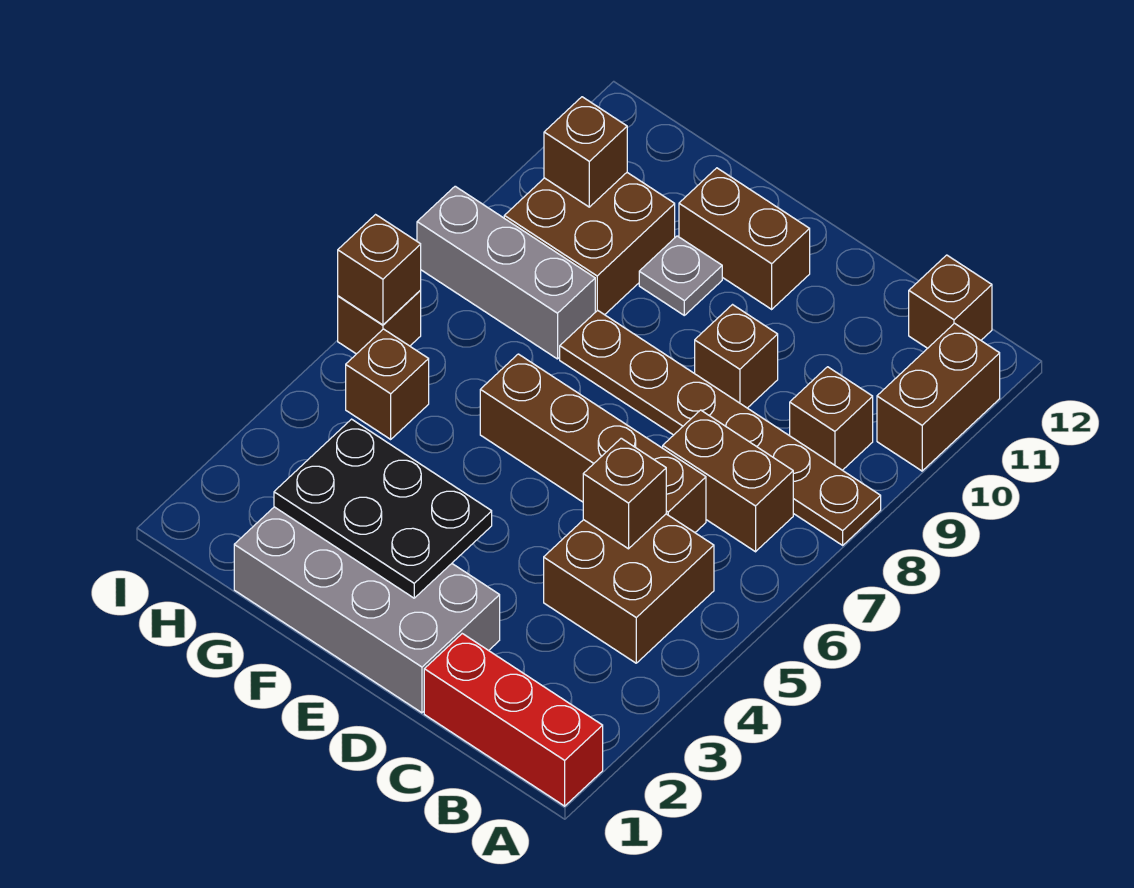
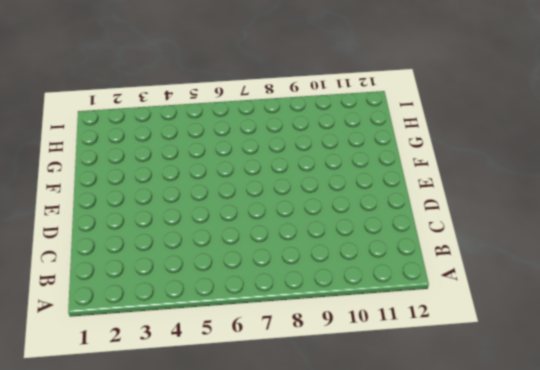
none -> red brick A1:C1 level 1
none -> brown plate A8:F8 level 1
none -> brown brick A10:A11 level 1

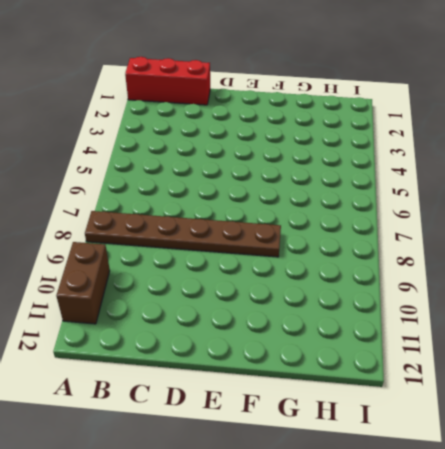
none -> brown brick B4:C5 level 1
none -> brown brick B7:C7 level 1
none -> brown brick B9 level 1

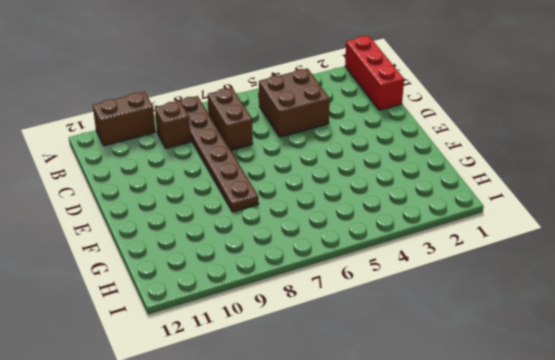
none -> brown brick B12 level 1
none -> brown brick C6:F6 level 1
none -> grey brick D1:G2 level 1

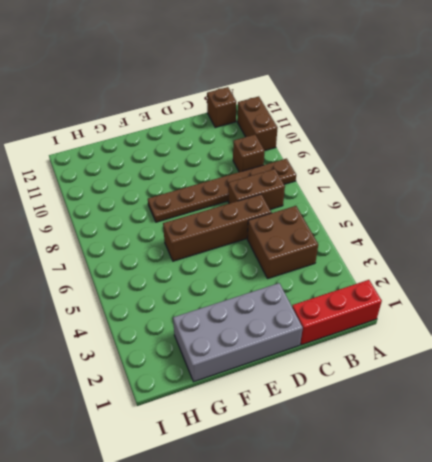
none -> brown brick D9 level 1
none -> brown brick E11:F11 level 1
none -> grey plate F10 level 1

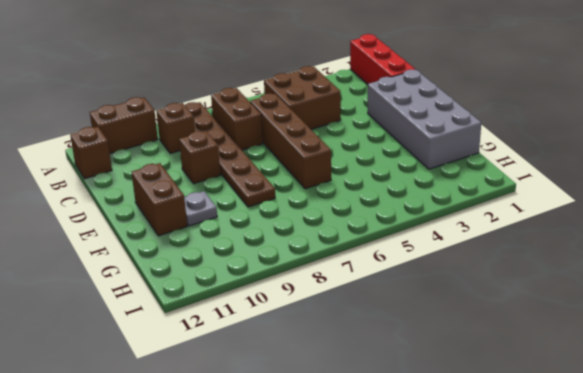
none -> grey brick G8:I8 level 1
none -> brown brick G9:H10 level 1
none -> brown brick H5 level 1

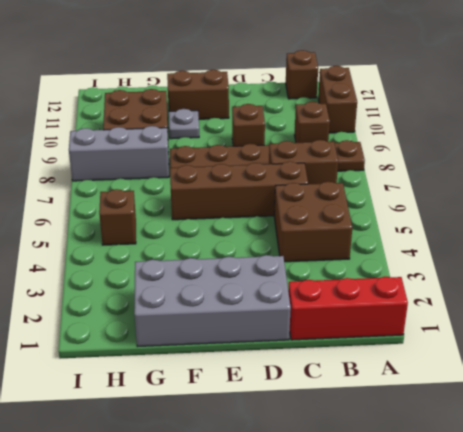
none -> brown brick I6 level 1
none -> brown brick C5 level 2
none -> black plate E2:G3 level 2

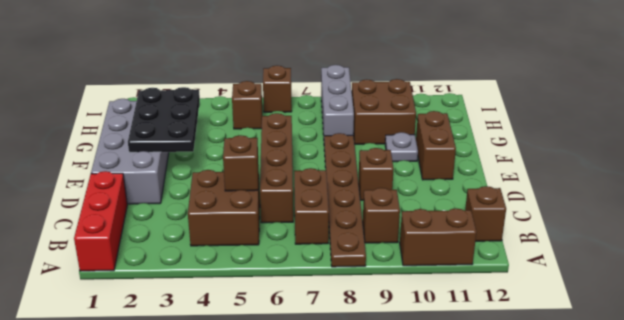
none -> brown brick H10 level 2
none -> brown brick I6 level 2

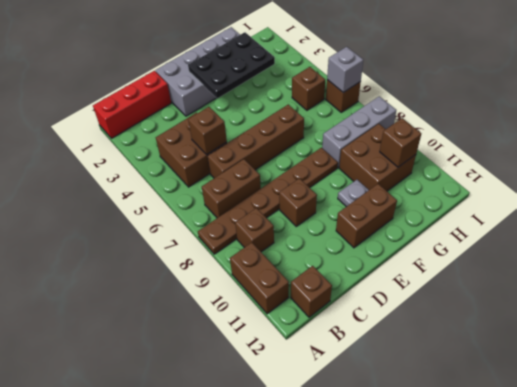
grey brick I6 level 2 -> brown brick I6 level 2

